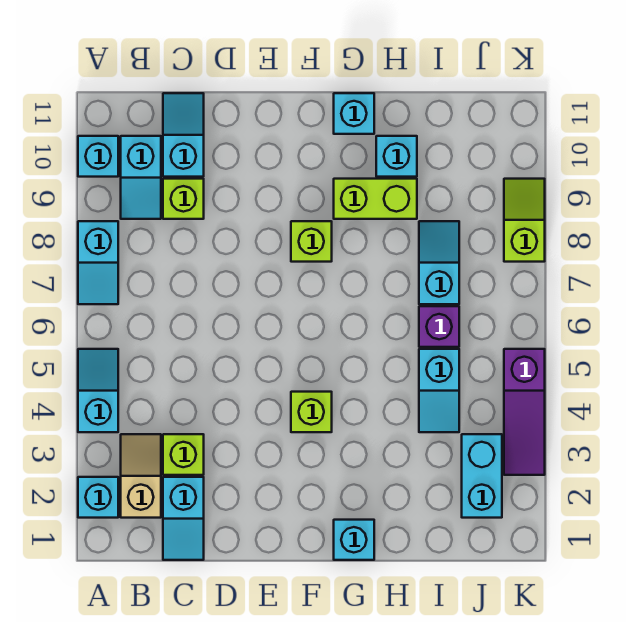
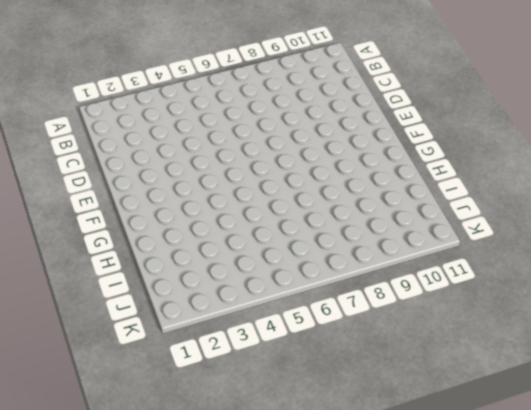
none -> cyan brick A2 level 1
none -> cyan slope A4:A5 level 1 top 4
none -> cyan slope A7:A8 level 1 top 8

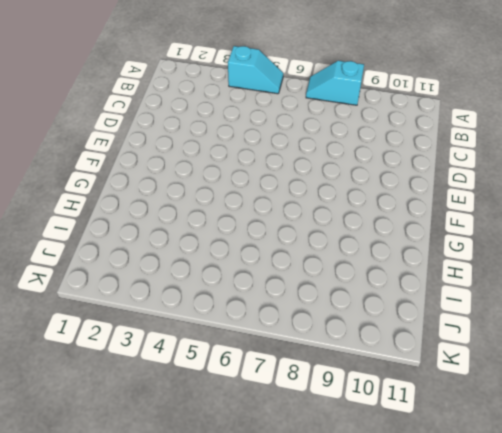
none -> cyan brick A2 level 1
none -> cyan brick A10 level 1
none -> tan slope B2:B3 level 1 top 2

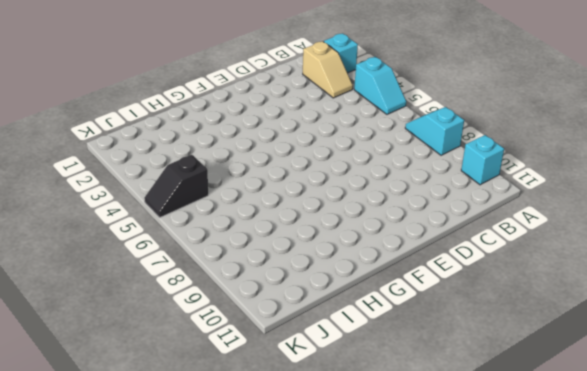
black slope J5:K5 level 1 top J -> purple slope K3:K5 level 1 top 5
none -> cyan slope B9:B10 level 1 top 10
none -> cyan slope C1:C2 level 1 top 2
none -> lime brick C3 level 1

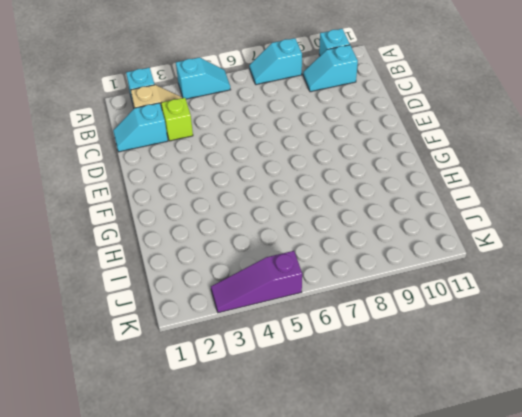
none -> lime brick C9 level 1
none -> cyan slope C10:C11 level 1 top 10
none -> lime brick F4 level 1

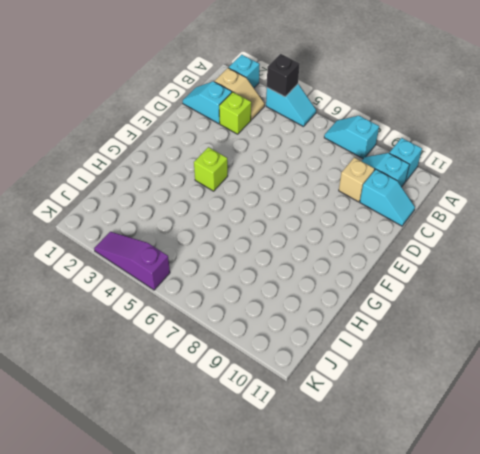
black brick A4 level 2 -> none
tan brick C9 level 1 -> lime brick C9 level 1
none -> lime brick F8 level 1
none -> cyan brick G1 level 1
none -> lime brick G9:H9 level 1

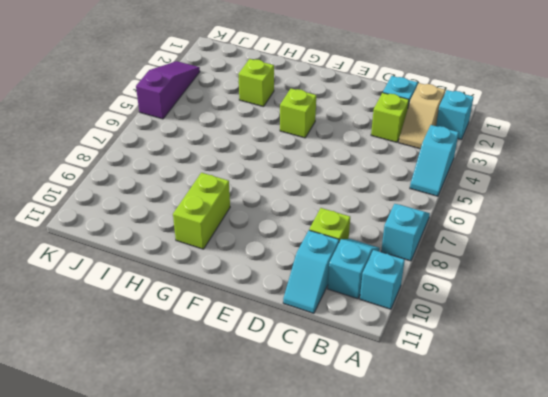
lime brick G9:G10 level 1 -> lime brick G9:H9 level 1
lime brick H3 level 1 -> lime brick F8 level 1
none -> cyan brick G1 level 1
none -> cyan brick G11 level 1
none -> cyan brick H10 level 1

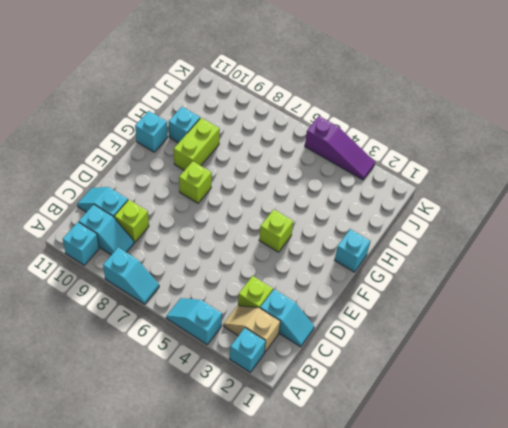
none -> cyan slope I4:I5 level 1 top 5
none -> purple brick I6 level 1
none -> cyan slope I7:I8 level 1 top 7

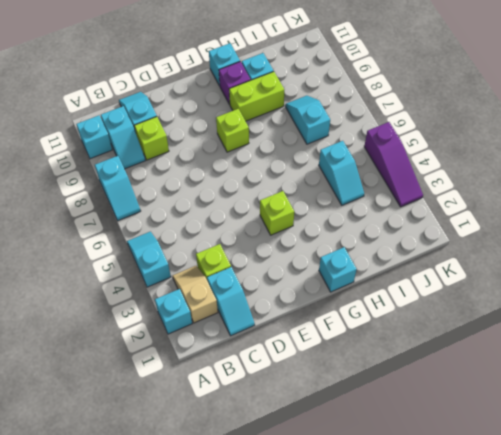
purple brick G10 level 1 -> purple brick I6 level 1
none -> cyan brick J2:J3 level 1
none -> lime slope K8:K9 level 1 top 8

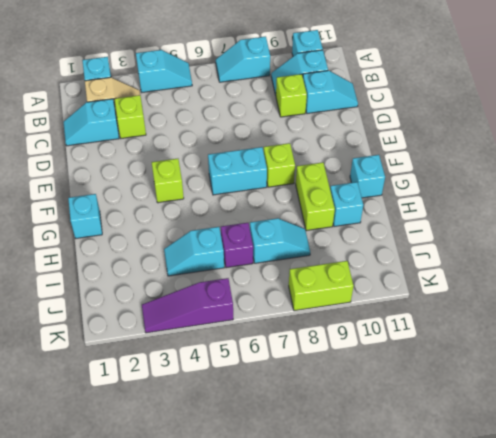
cyan brick F6:F7 level 1 -> cyan brick J2:J3 level 1
lime brick K8:K9 level 1 -> lime slope K8:K9 level 1 top 8

